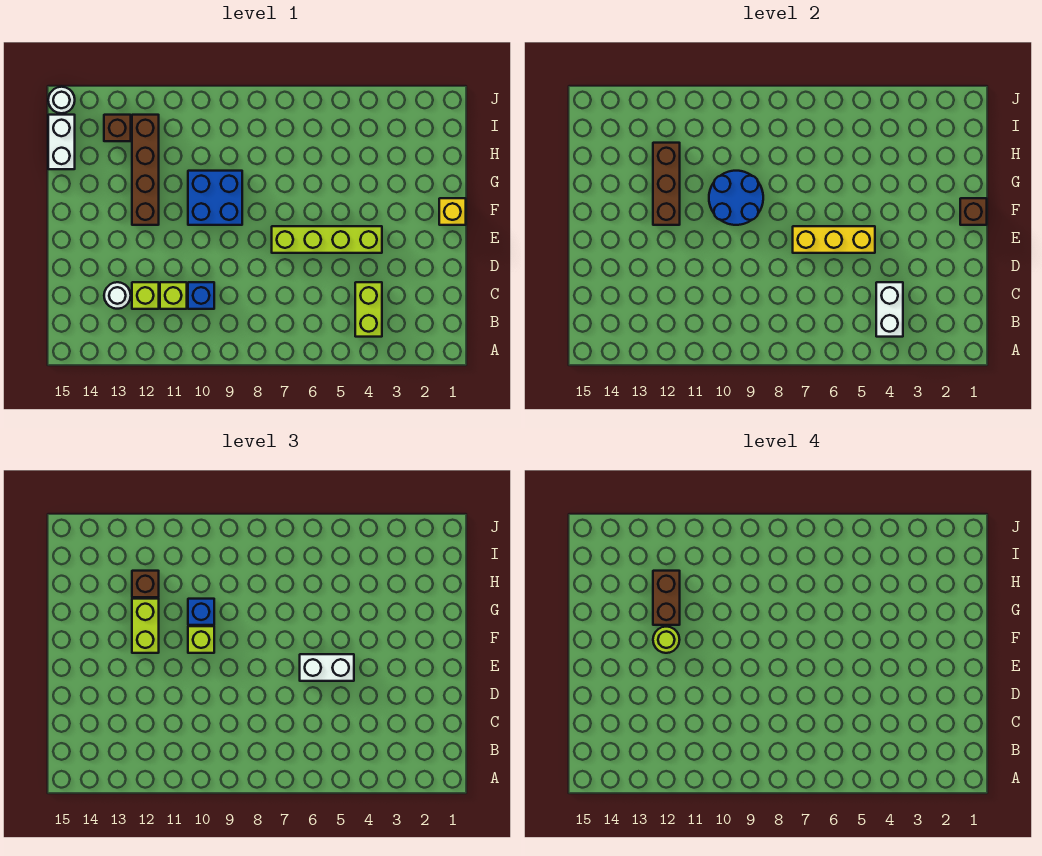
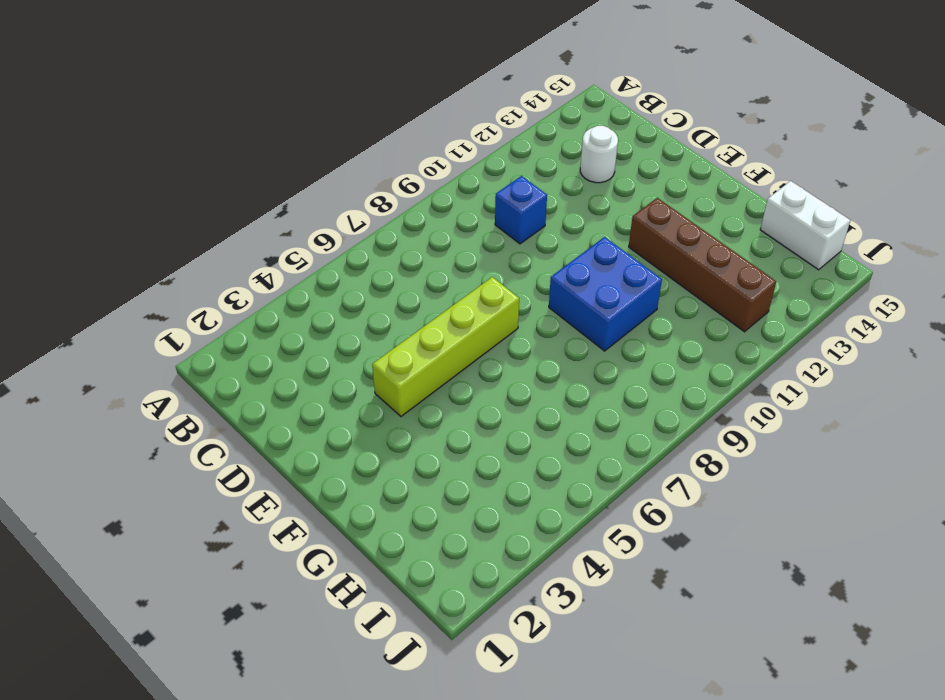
none -> lime brick B4:C4 level 1
none -> lime brick C11 level 1
none -> lime brick C12 level 1

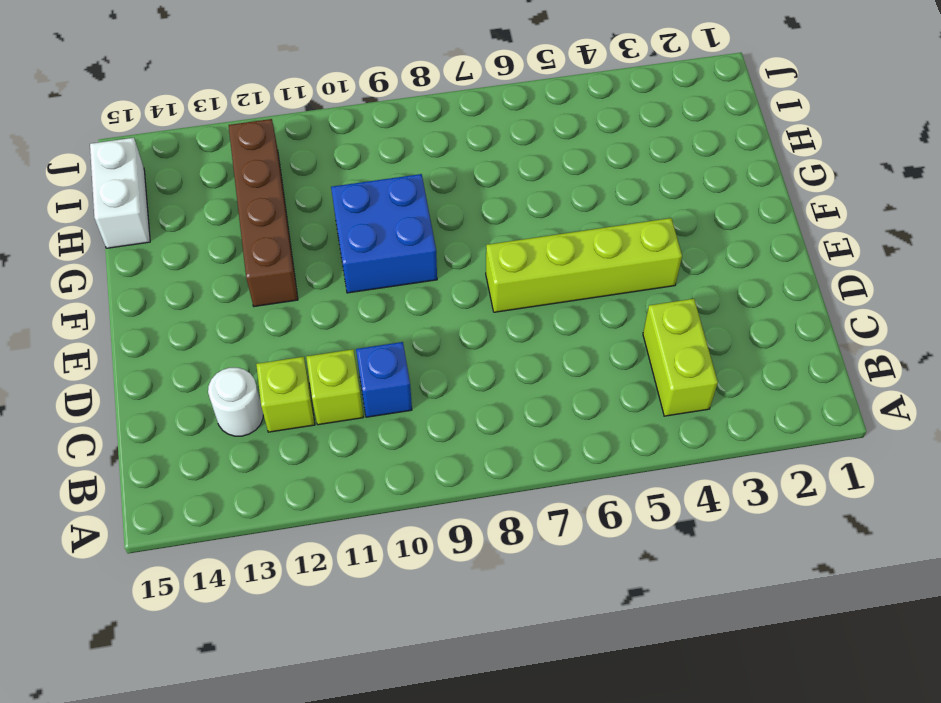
none -> yellow brick F1 level 1
none -> brown brick I13 level 1
none -> white round brick J15 level 1

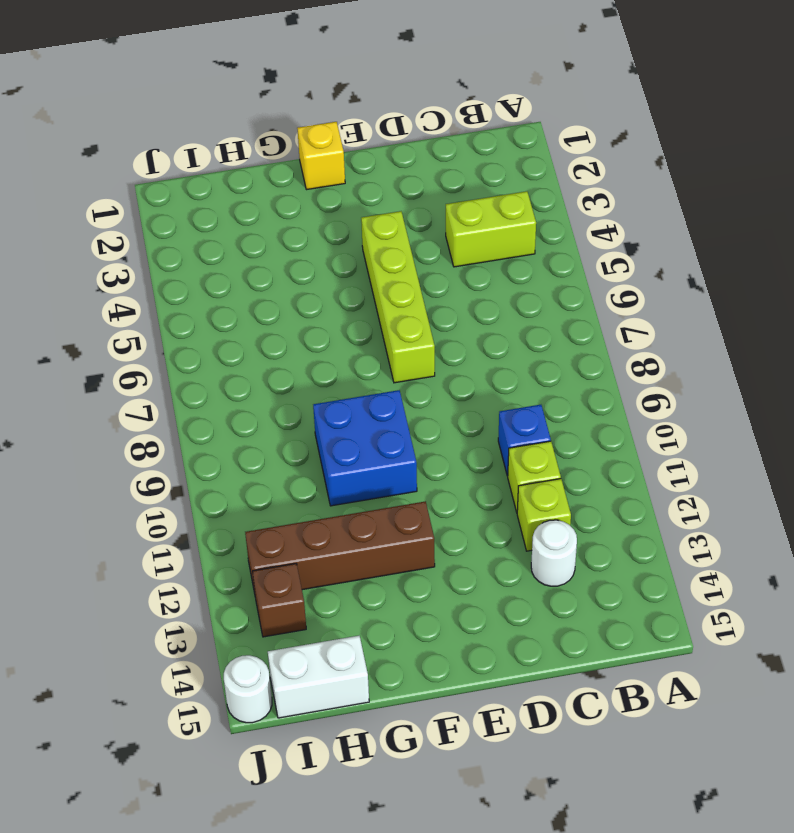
none -> white brick B4:C4 level 2
none -> yellow brick E5:E7 level 2
none -> brown brick F1 level 2

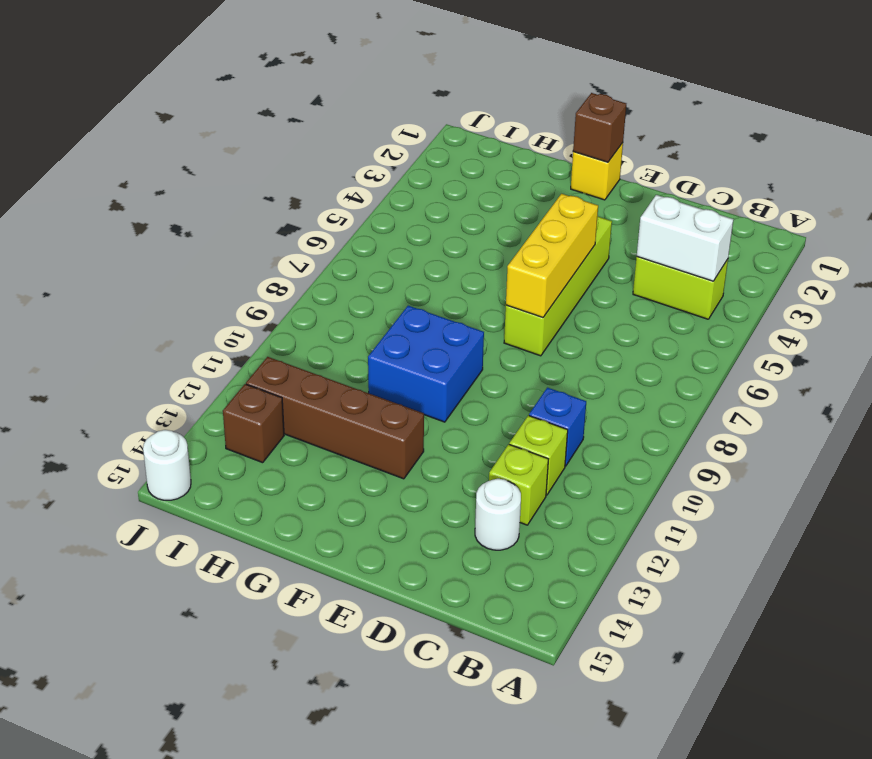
none -> white brick H15:I15 level 1
none -> blue round brick F9:G10 level 2
none -> brown brick F12:H12 level 2

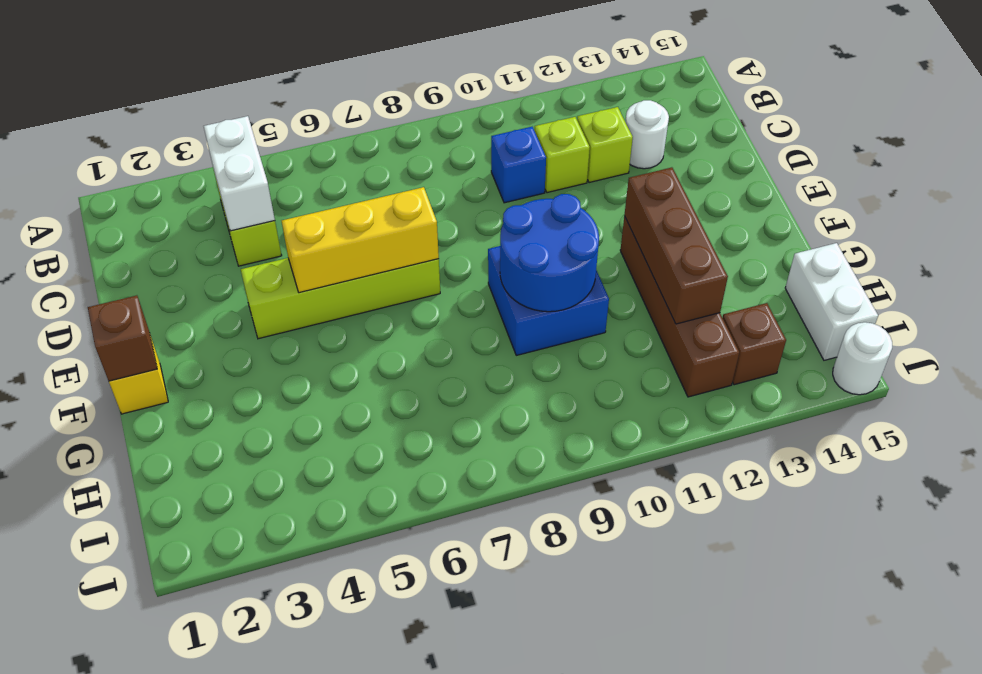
none -> white brick E5:E6 level 3
none -> lime brick F10 level 3
none -> lime brick F12:G12 level 3

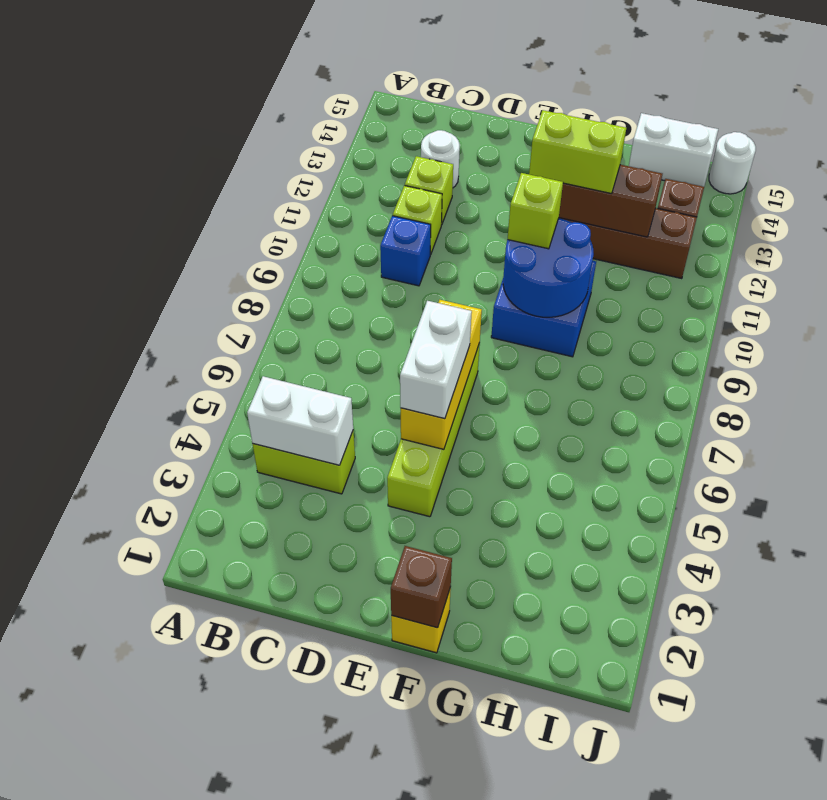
none -> blue brick G10 level 3
none -> brown brick H12 level 3
none -> lime round brick F12 level 4

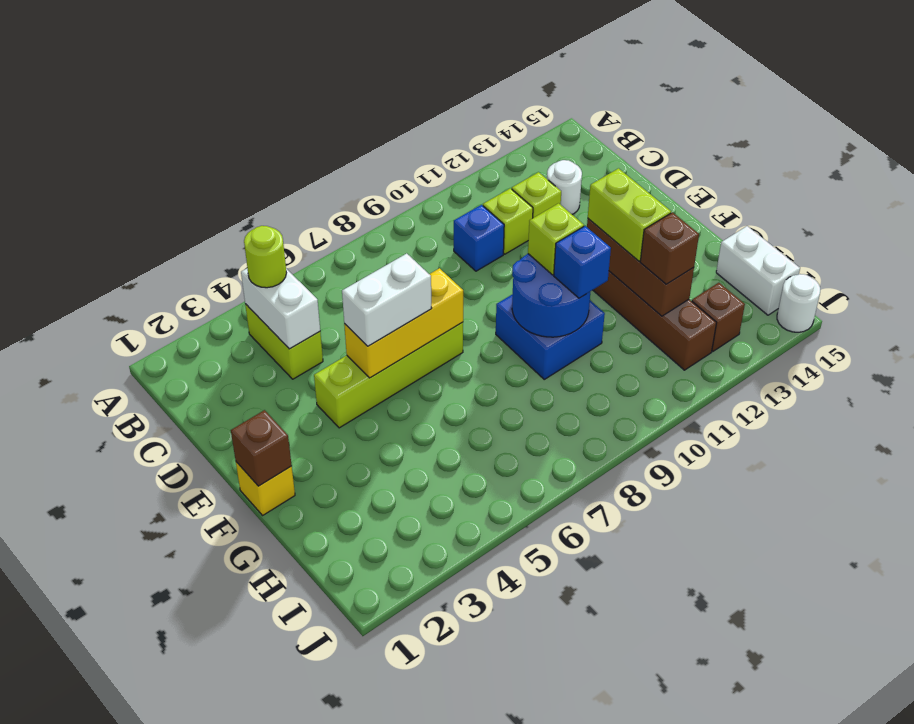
lime round brick B4 level 3 -> lime round brick F12 level 4
none -> brown brick G12:H12 level 4

